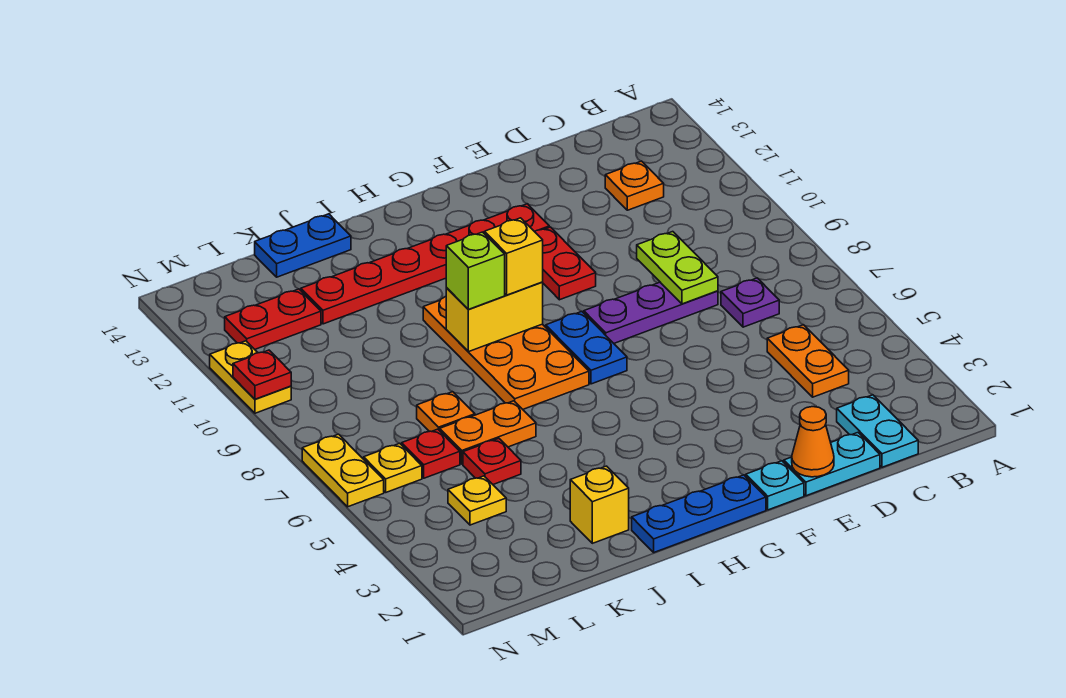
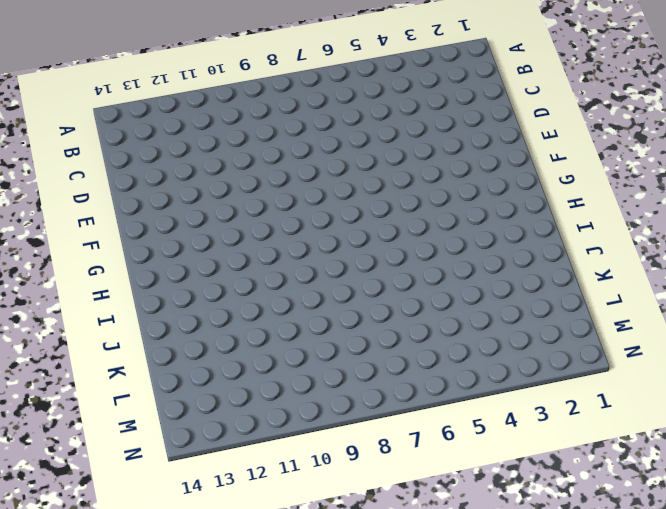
none -> cyan plate C1:C2 level 1
none -> orange plate C4:C5 level 1
none -> purple plate C7 level 1

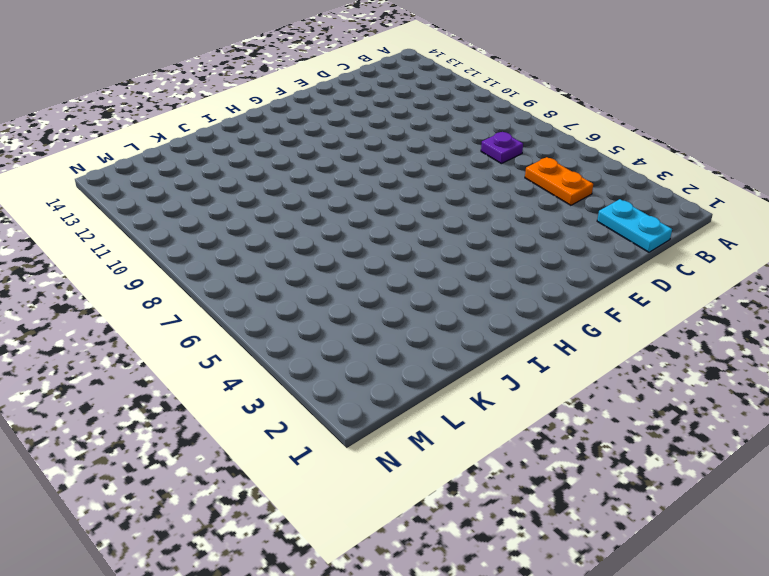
none -> orange plate C12 level 1
none -> cyan plate D1:E1 level 1
none -> purple plate D8:F8 level 1

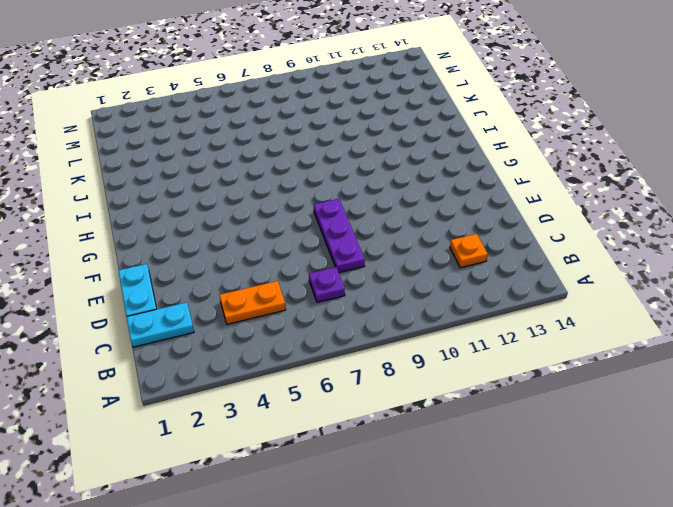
none -> cyan plate F1 level 1
none -> red plate F10:F11 level 1
none -> red plate F12:K12 level 1

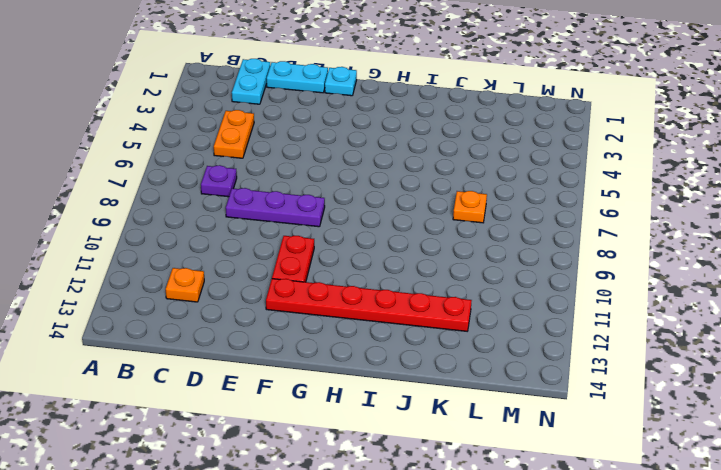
none -> blue plate G1:I1 level 1
none -> blue plate G7:G8 level 1
none -> orange plate H7:I10 level 1

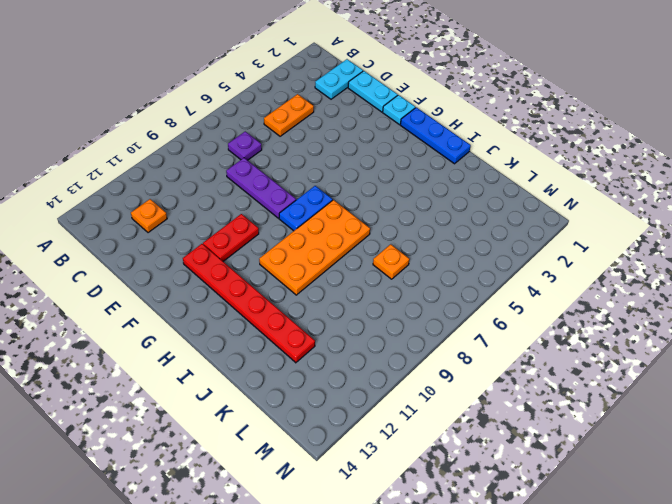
none -> yellow brick J2 level 1
none -> orange plate J6:K6 level 1
none -> blue plate J14:K14 level 1

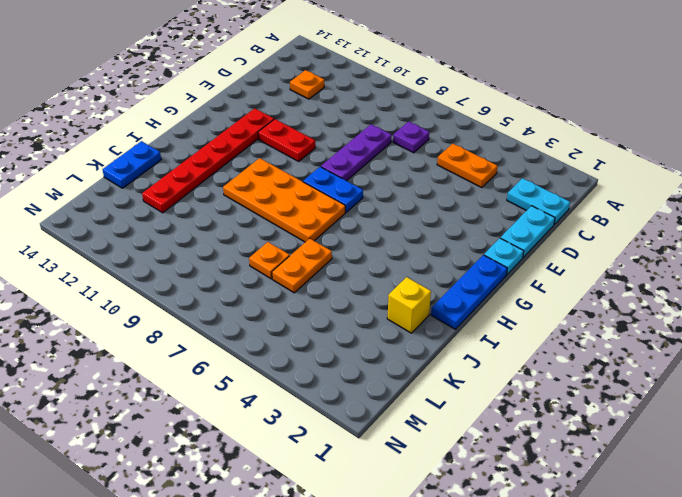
none -> red plate K5 level 1
none -> yellow plate L4 level 1
none -> red plate L6 level 1

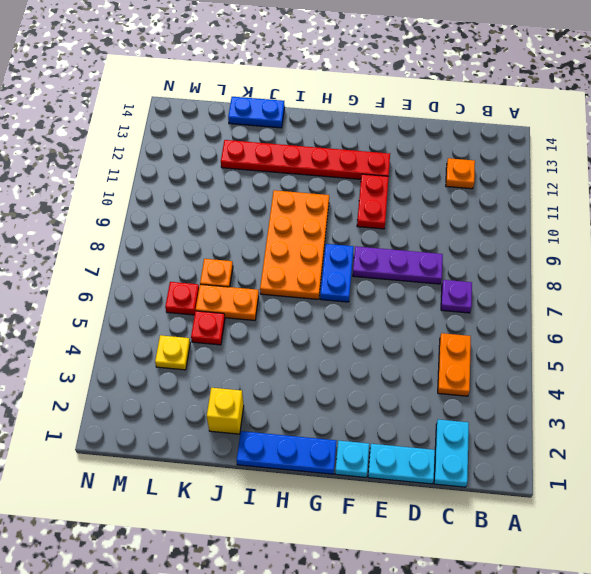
none -> red plate L12:M12 level 1
none -> yellow plate M6 level 1
none -> yellow plate N6:N7 level 1

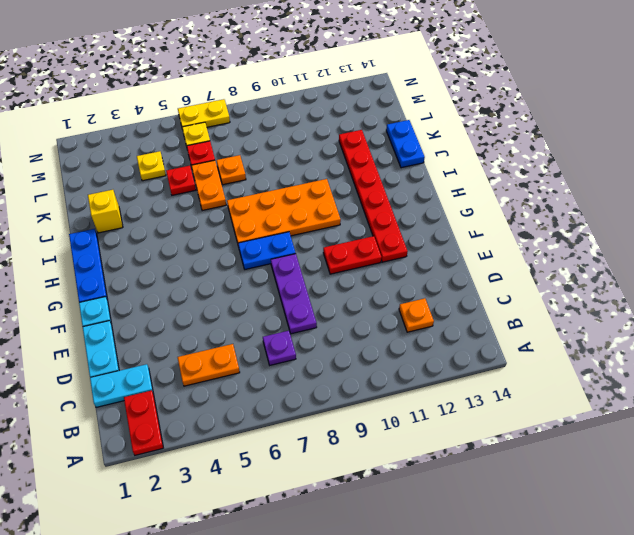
red plate A2:B2 level 1 -> red plate L12:M12 level 1
none -> yellow plate N10:N11 level 1
none -> lime plate D8:D9 level 2
none -> orange cone E1 level 2

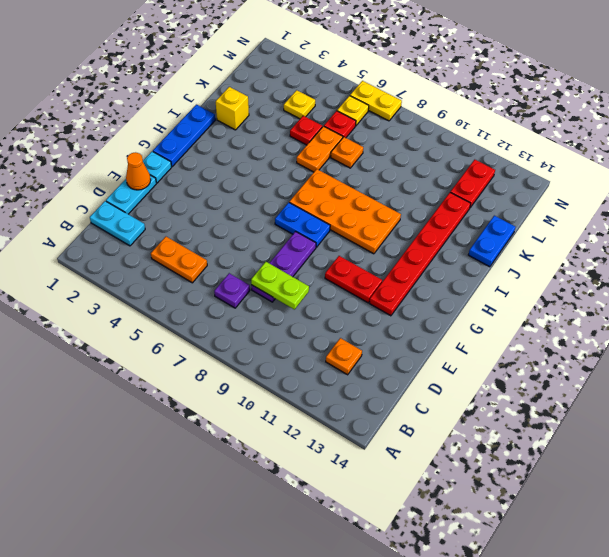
none -> yellow plate N10:N11 level 1
none -> yellow brick H9:I9 level 2
none -> red plate N10 level 2

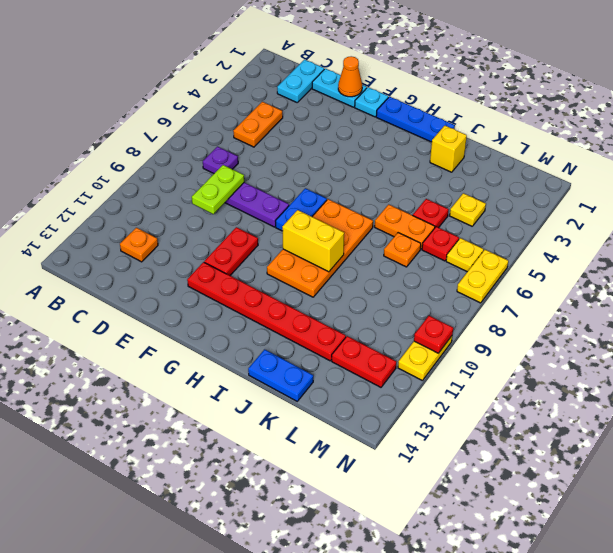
none -> yellow brick H9 level 3
none -> lime brick I9 level 3

